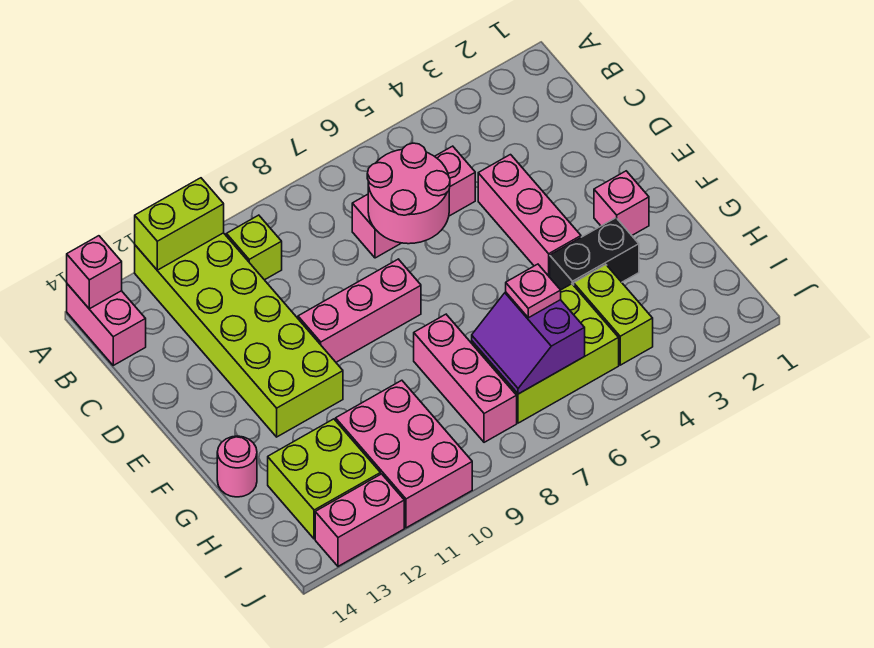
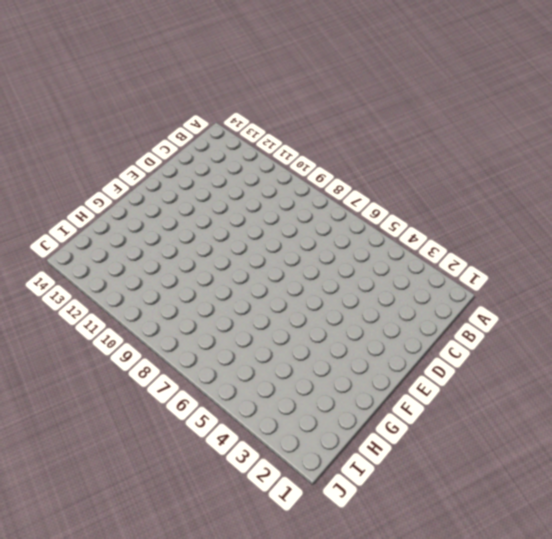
none -> lime brick A11:F12 level 1
none -> pink brick A14:B14 level 1
none -> lime brick B10 level 1

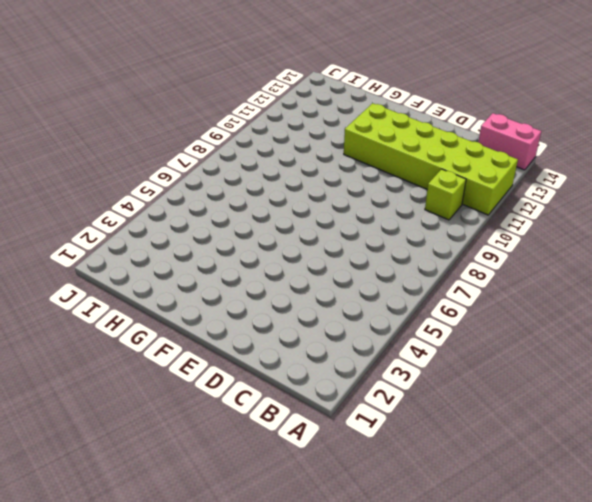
none -> pink brick C5:C7 level 1
none -> pink brick D4:F4 level 1
none -> pink brick E8:E10 level 1

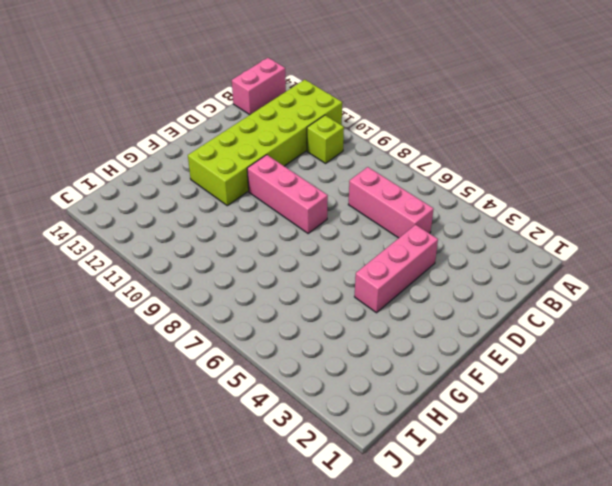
none -> pink brick F2 level 1
none -> black brick G3:G4 level 1
none -> pink brick G8:I8 level 1

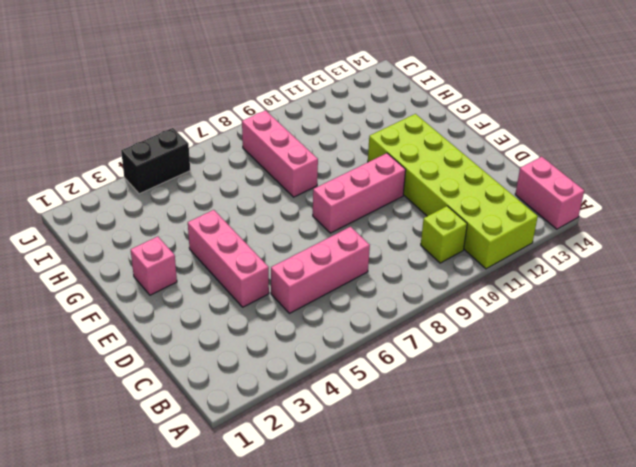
black brick J4:J5 level 1 -> black brick G3:G4 level 1
none -> pink round brick G14 level 1
none -> lime brick H4:I4 level 1
none -> lime brick H5:I7 level 1

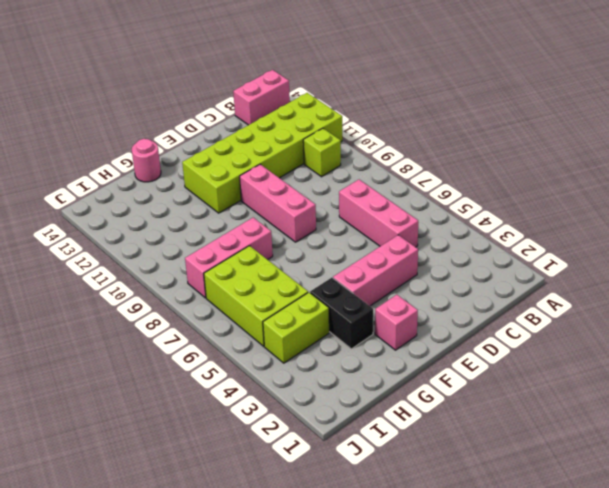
none -> pink brick H10:J11 level 1
none -> lime brick H12:I13 level 1
none -> pink brick J12:J13 level 1

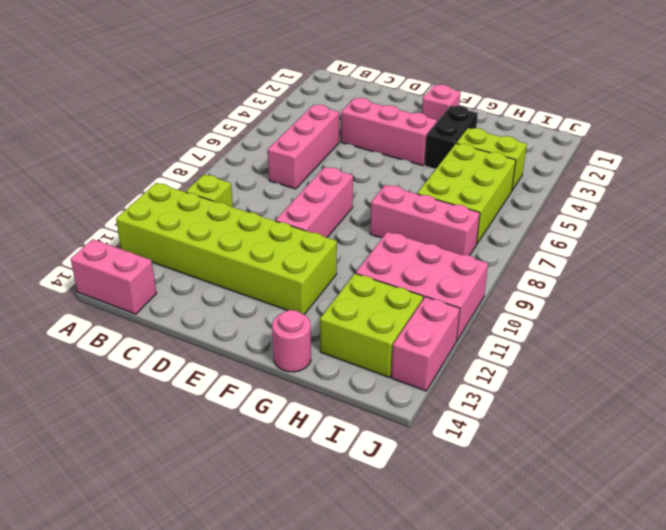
none -> lime brick A11:A12 level 2
none -> pink brick A14 level 2
none -> pink round brick C6:D7 level 2

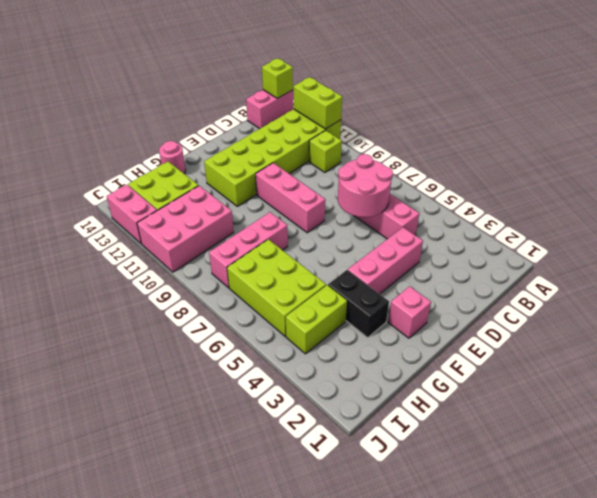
lime brick A14 level 2 -> pink brick A14 level 2
none -> purple slope H6:I7 level 2 top 6
none -> pink plate H6 level 3

